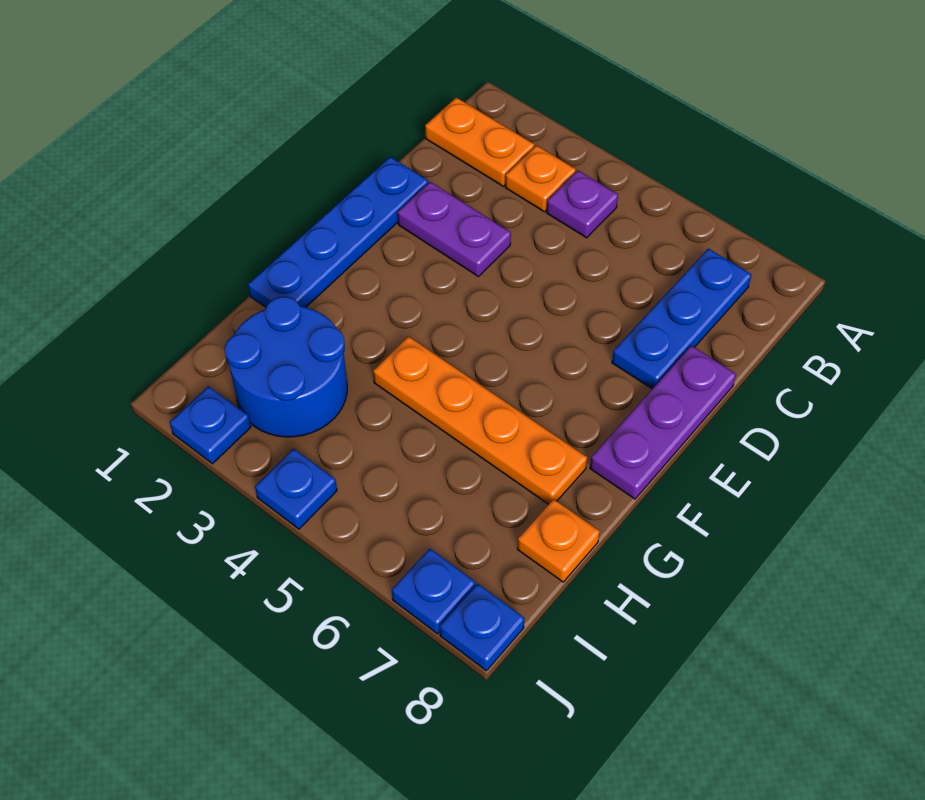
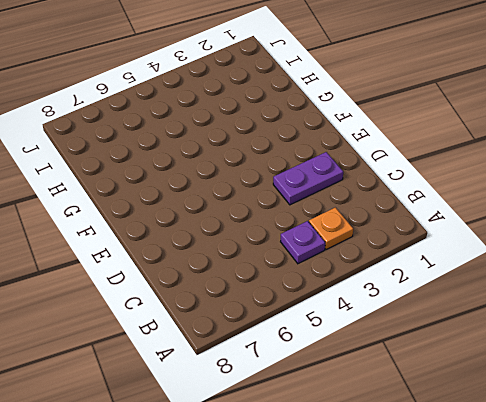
none -> orange plate B1:B2 level 1
none -> blue plate B7:D7 level 1
none -> blue plate D1:G1 level 1

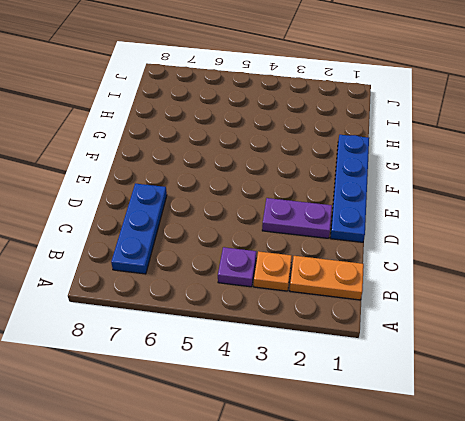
none -> purple plate D8:F8 level 1
none -> orange plate G4:G7 level 1
none -> blue round brick H2:I3 level 1

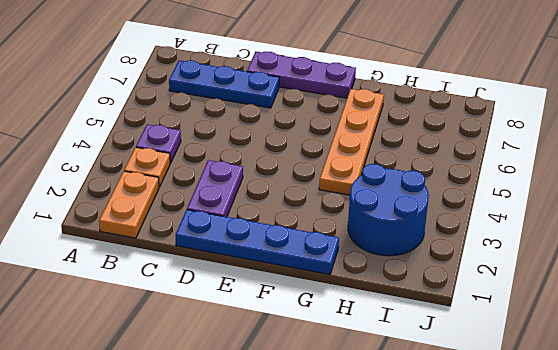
none -> orange plate H8 level 1
none -> blue plate J2 level 1
none -> blue plate J4 level 1

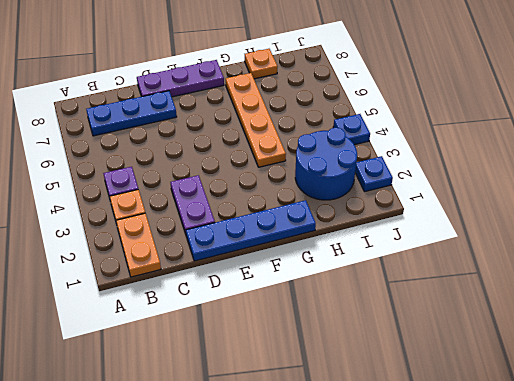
none -> blue plate J7 level 1
none -> blue plate J8 level 1

